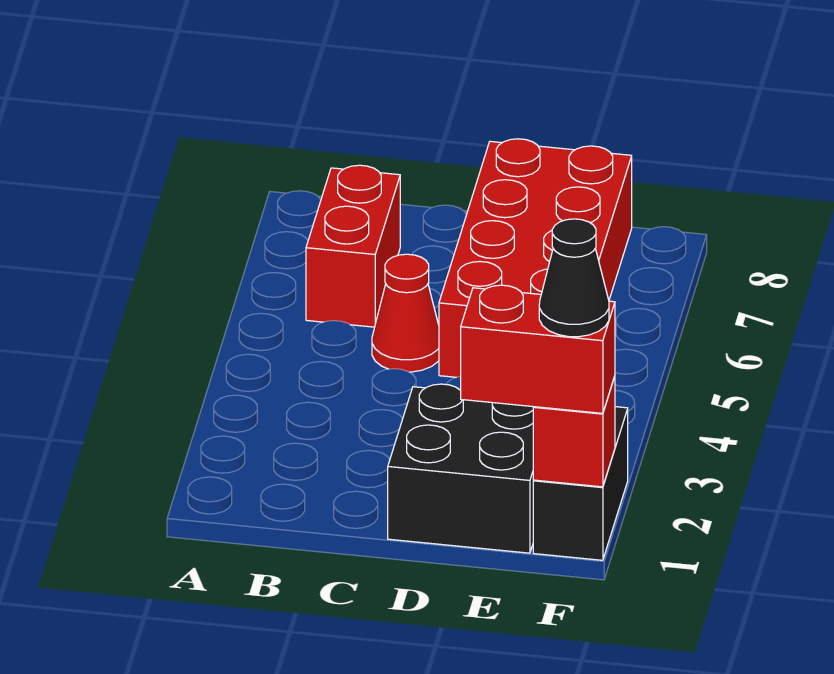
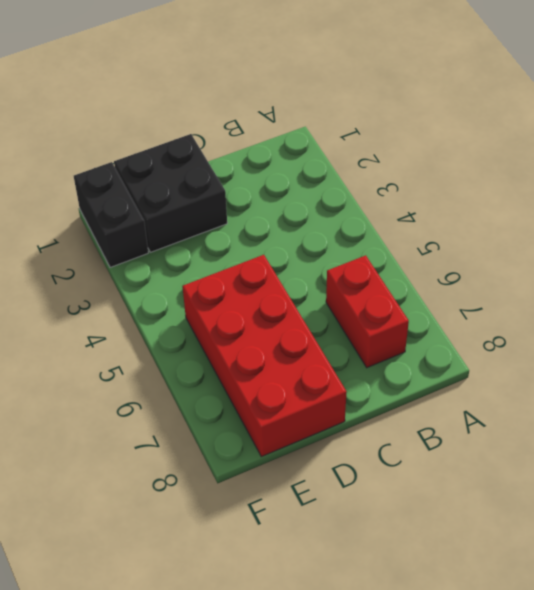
none -> red cone C5 level 1
none -> red brick F1 level 2

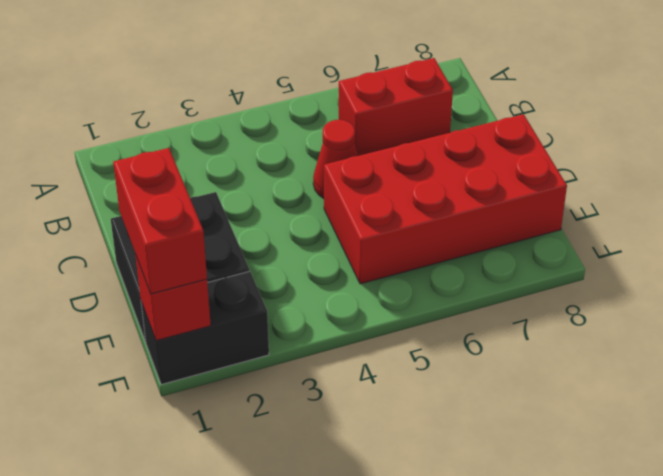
none -> black cone F1 level 4

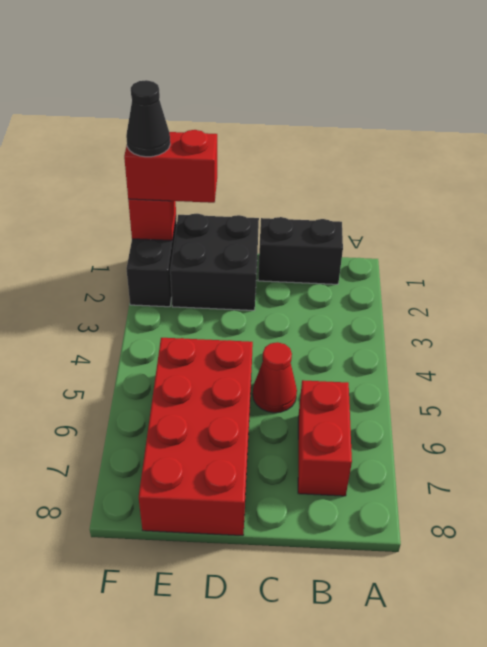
black brick B1:C1 level 1 -> none

